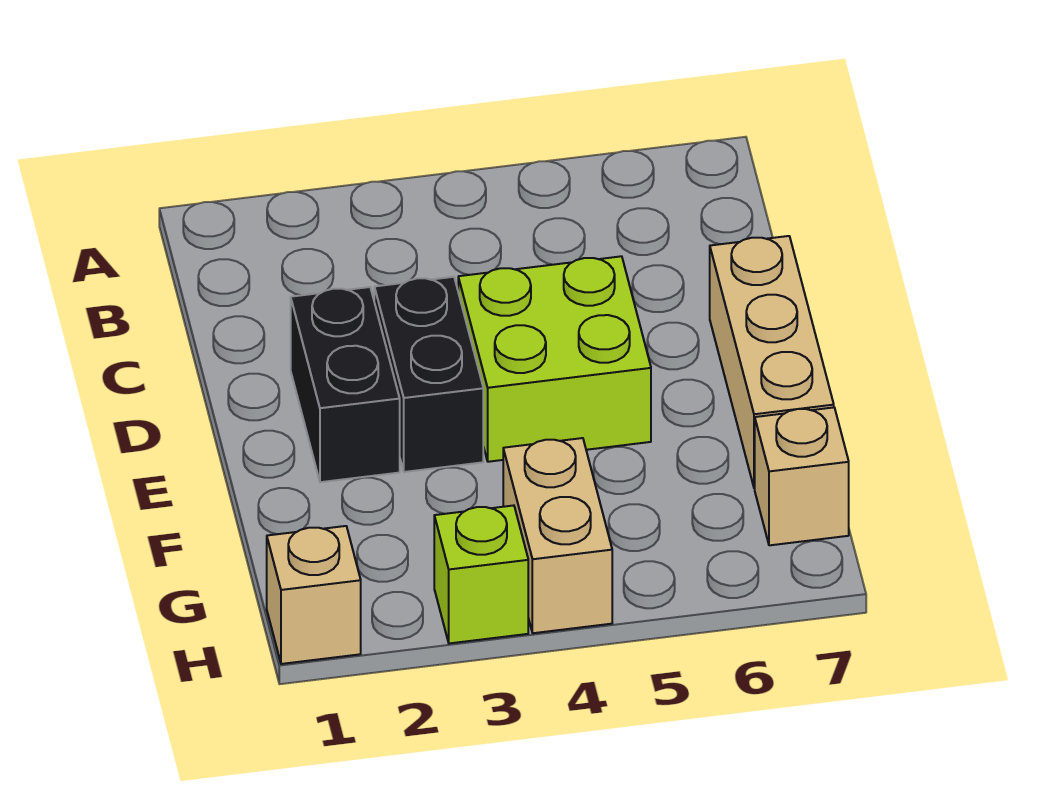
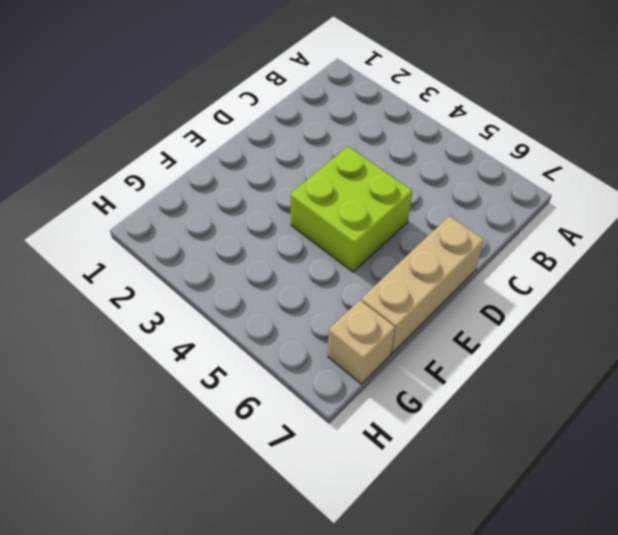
none -> black brick D2:E2 level 1
none -> black brick D3:E3 level 1

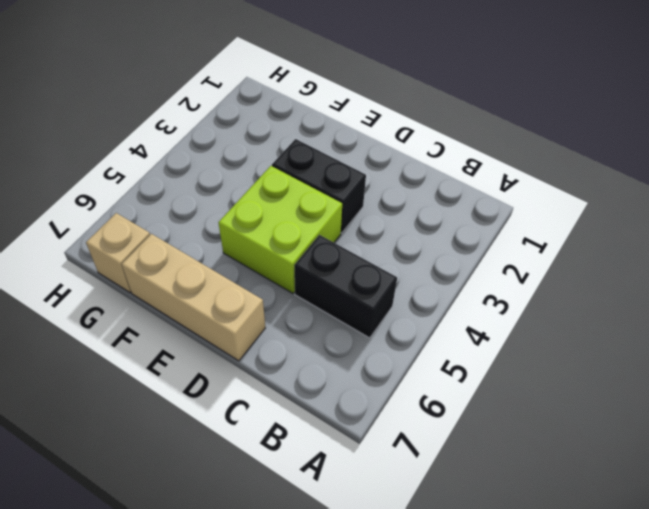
black brick B5:C5 level 1 -> black brick D2:E2 level 1
none -> tan brick G4:H4 level 1
none -> tan brick H1 level 1

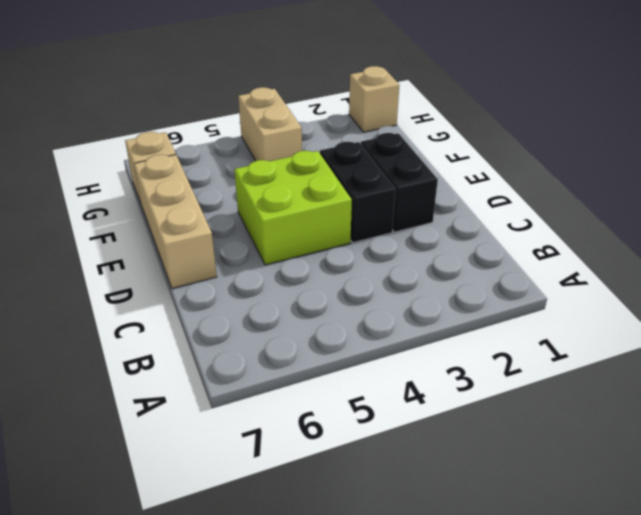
none -> lime brick H3 level 1

